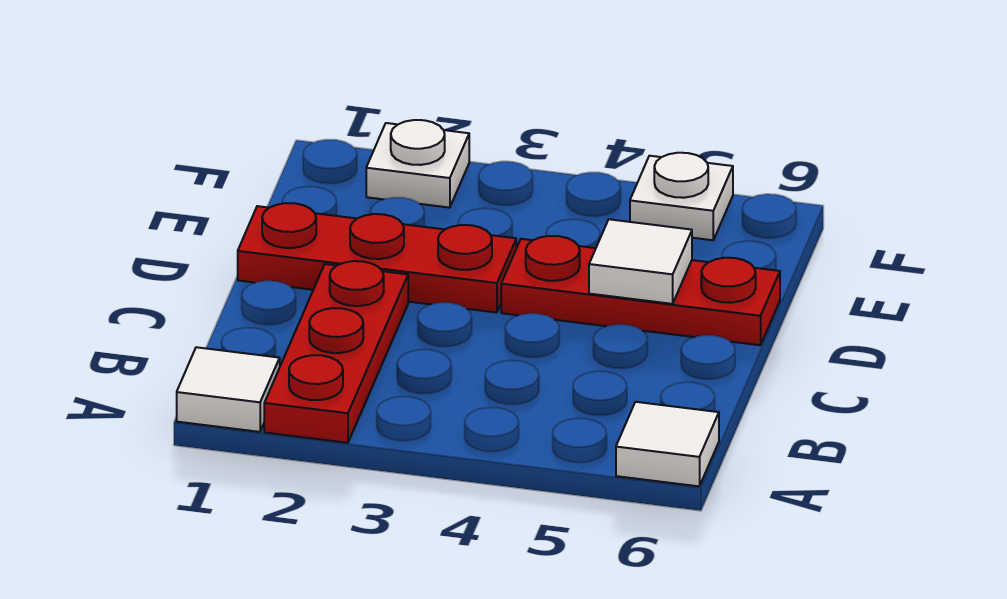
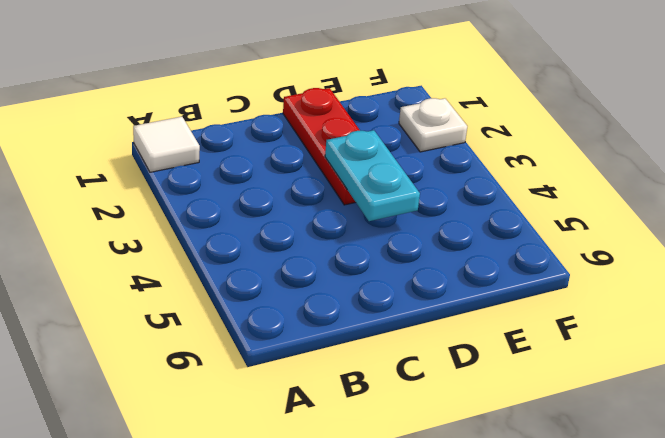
cyan plate D3:D4 level 2 -> none
none -> red plate A2:C2 level 1
none -> white tile A6 level 1

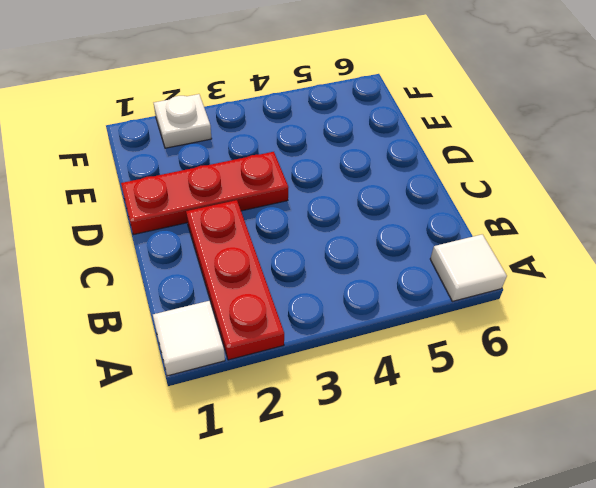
none -> red plate D4:D6 level 1
none -> white plate F5 level 1

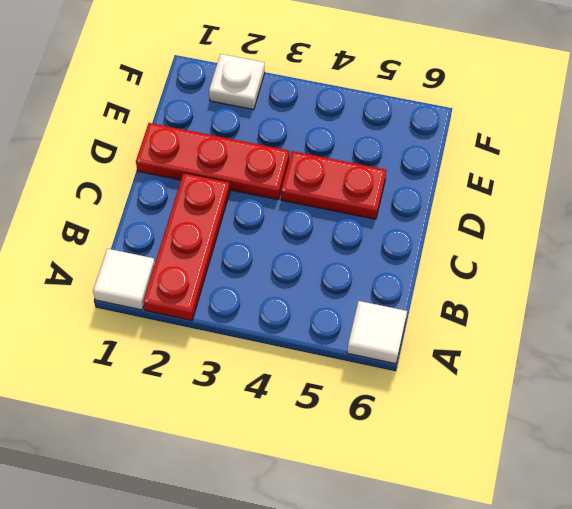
red plate D4:D5 level 1 -> red plate D4:D6 level 1
none -> white plate F5 level 1
none -> white tile D5 level 2

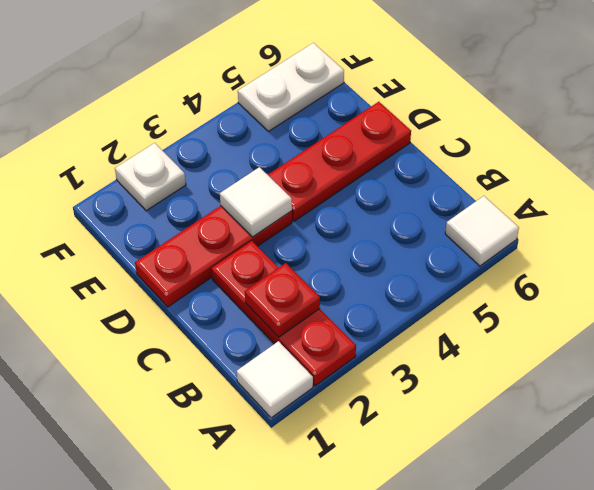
red plate B2 level 2 -> none
white tile D3 level 2 -> white tile D5 level 2
white plate F5:F6 level 1 -> white plate F5 level 1

